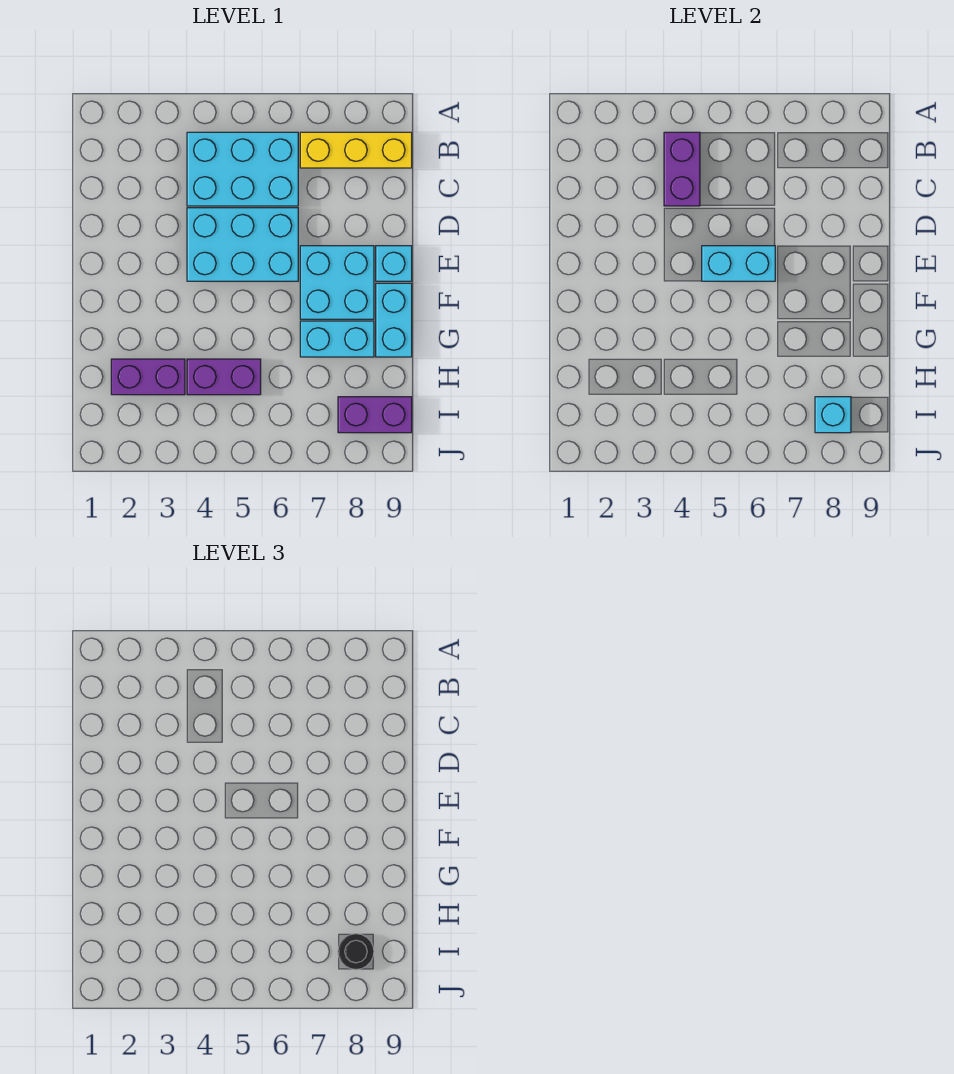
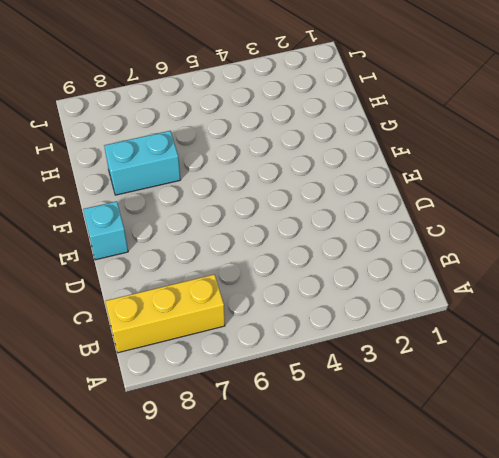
none -> cyan brick B4:C6 level 1
none -> cyan brick D4:E6 level 1
none -> cyan brick E7:F8 level 1

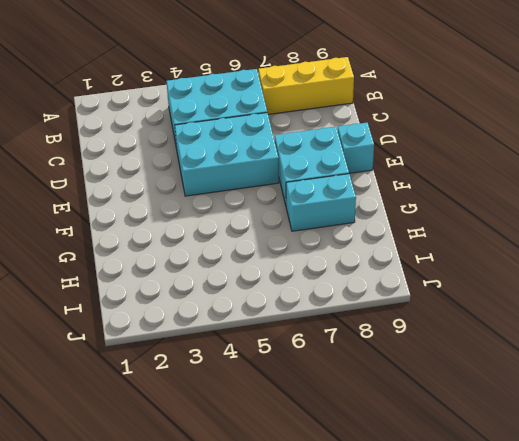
none -> cyan brick F9:G9 level 1
none -> purple brick H2:H3 level 1
none -> purple brick H4:H5 level 1

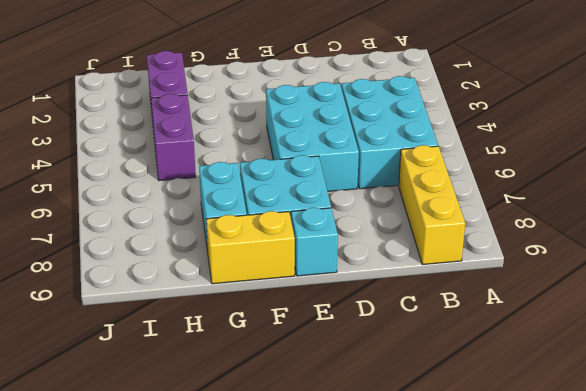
yellow brick F9:G9 level 1 -> cyan brick F9:G9 level 1
none -> purple brick I8:I9 level 1
none -> purple brick B4:C4 level 2
none -> cyan brick E5:E6 level 2

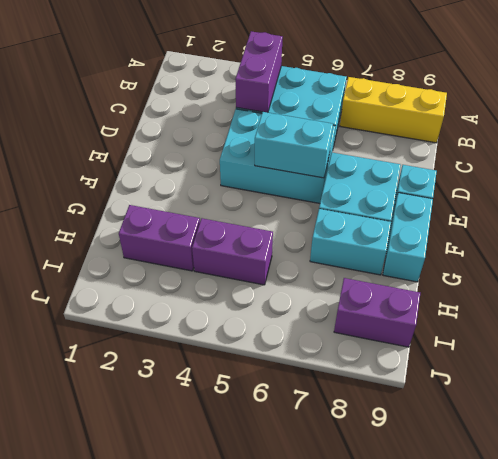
none -> cyan brick I8 level 2
none -> black round brick I8 level 3

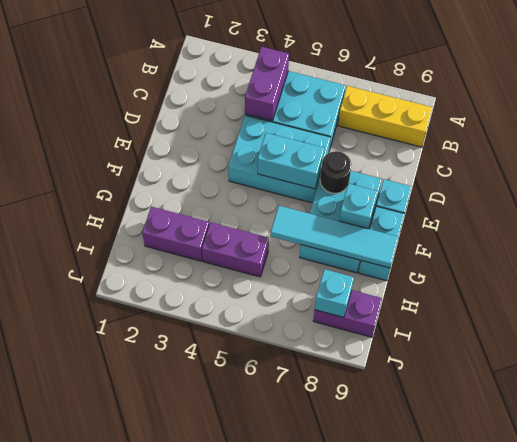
black round brick E7 level 2 -> black round brick I8 level 3
cyan brick F8 level 2 -> none
cyan tile G6:G9 level 2 -> none

